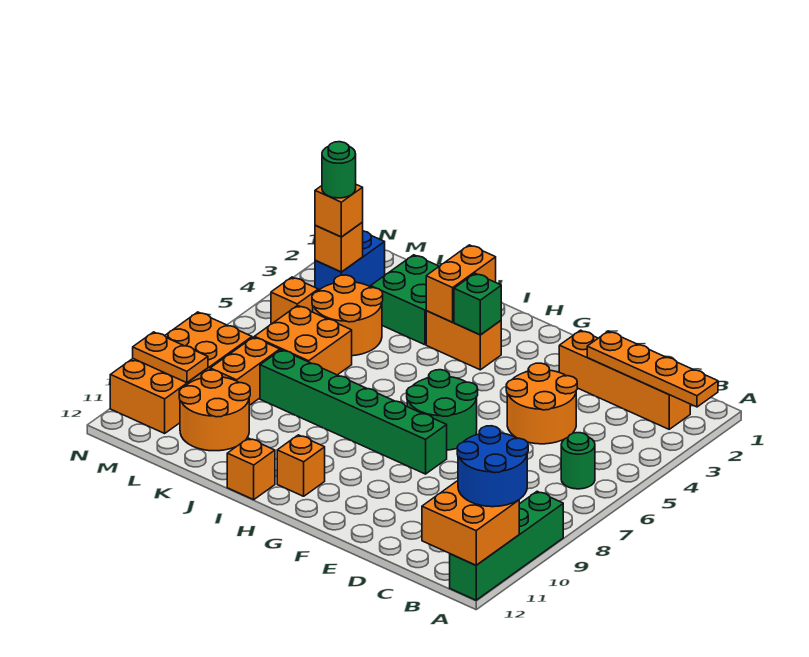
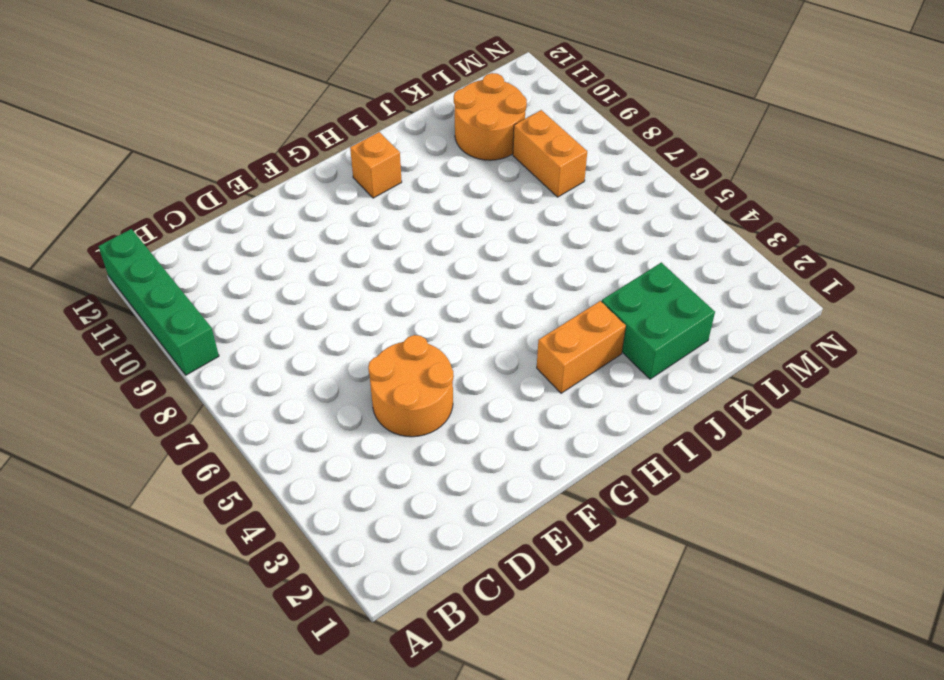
none -> orange brick B2:E2 level 1
none -> green round brick B6 level 1
none -> green round brick F6:G7 level 1

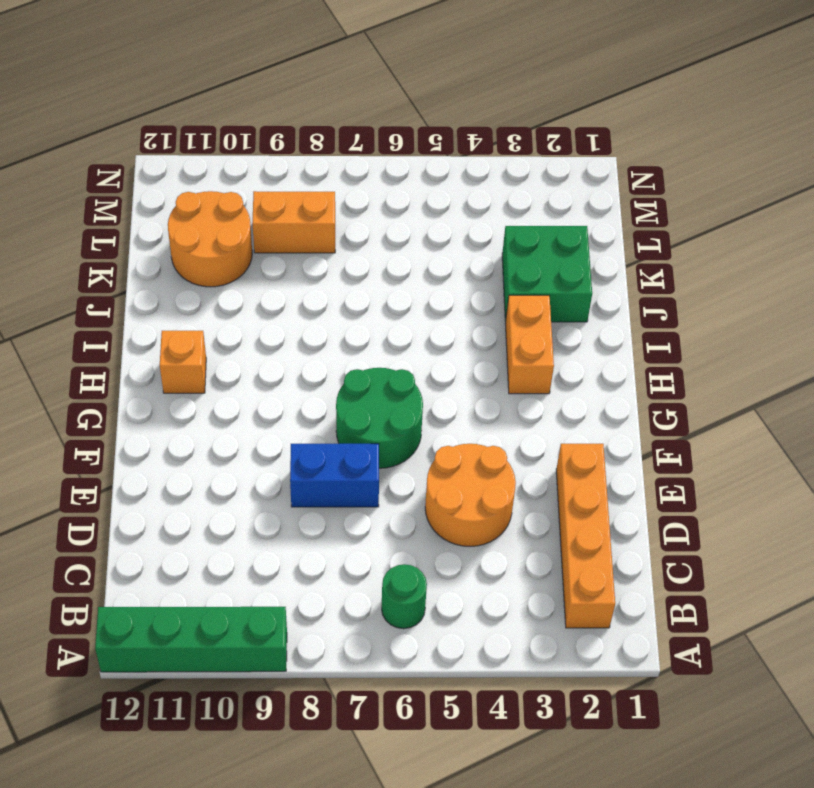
blue brick E7:E8 level 1 -> blue brick M2:M3 level 1
none -> green brick F8:K8 level 1
none -> orange brick I12 level 1
none -> orange round brick K4:L5 level 1

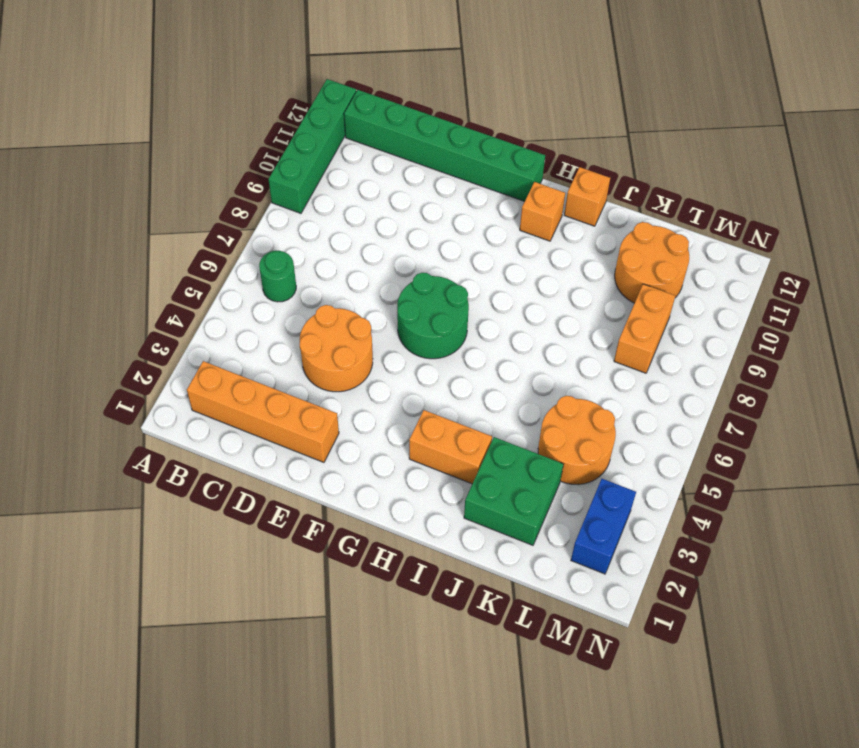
green brick B12:G12 level 1 -> green brick F8:K8 level 1
none -> orange brick K6:L7 level 1
none -> orange brick M5 level 1
none -> orange brick M8:N11 level 1

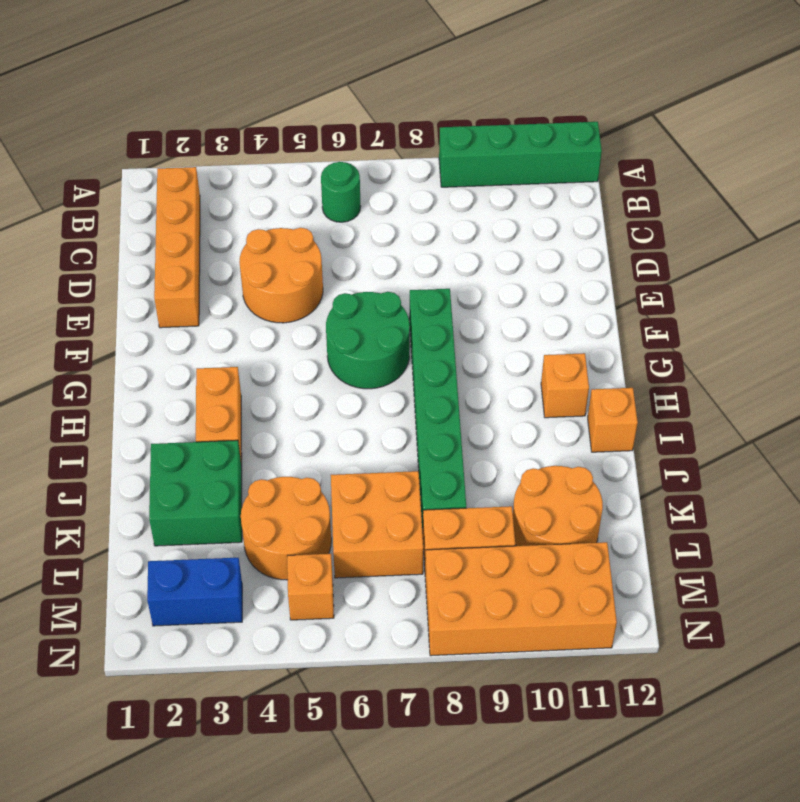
none -> orange plate A2:D2 level 2
none -> orange brick A11:B12 level 2
none -> green brick H3 level 2

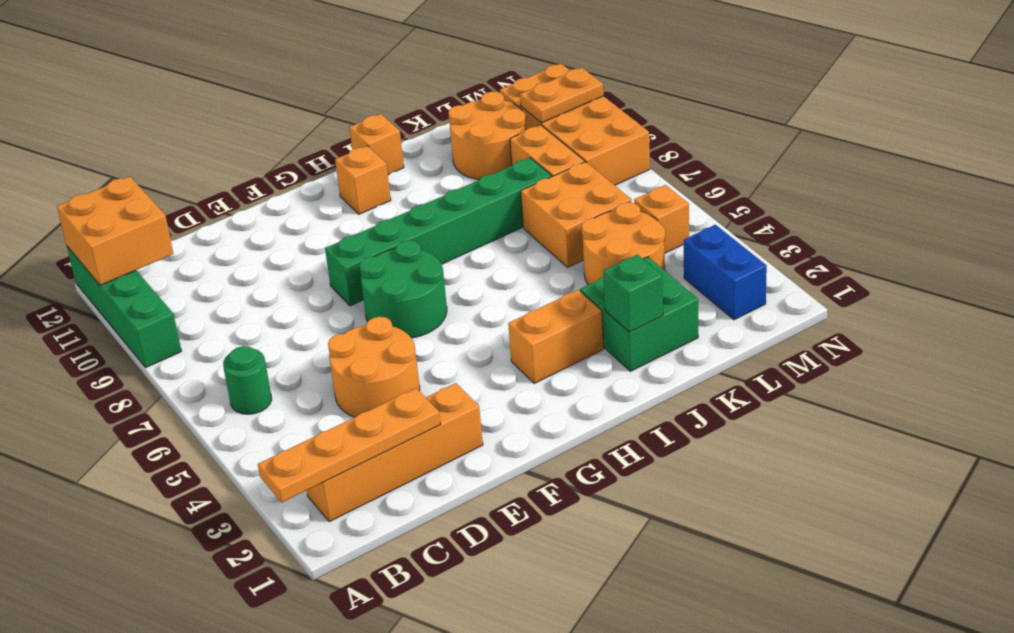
green brick J2 level 2 -> green brick H3 level 2
none -> orange brick I2:I3 level 2
none -> orange brick M3 level 2
none -> blue round brick A10:B11 level 3

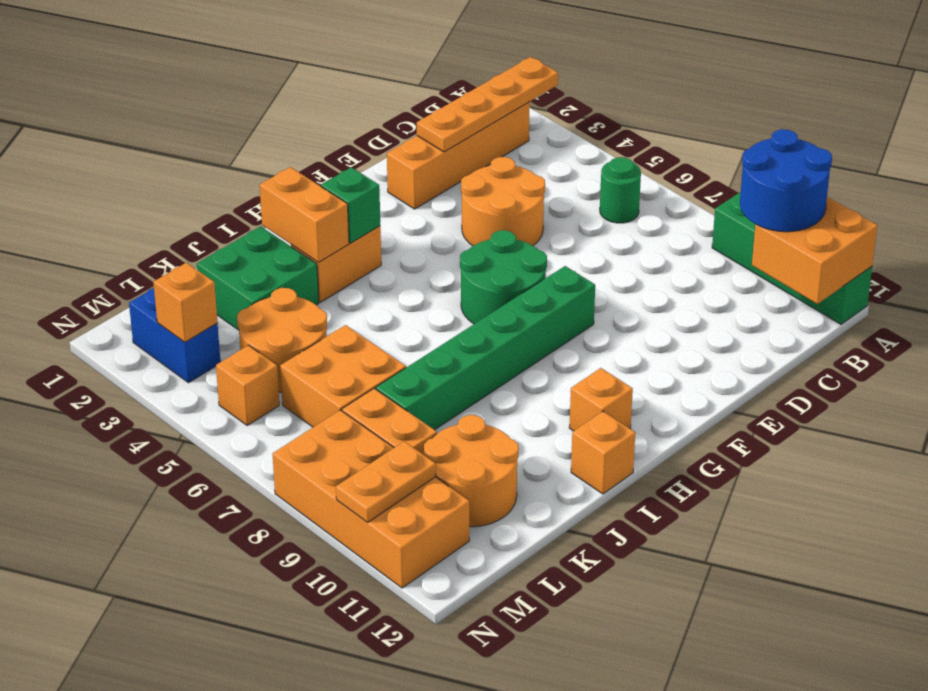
none -> orange brick M3 level 3
none -> green round brick M3 level 4

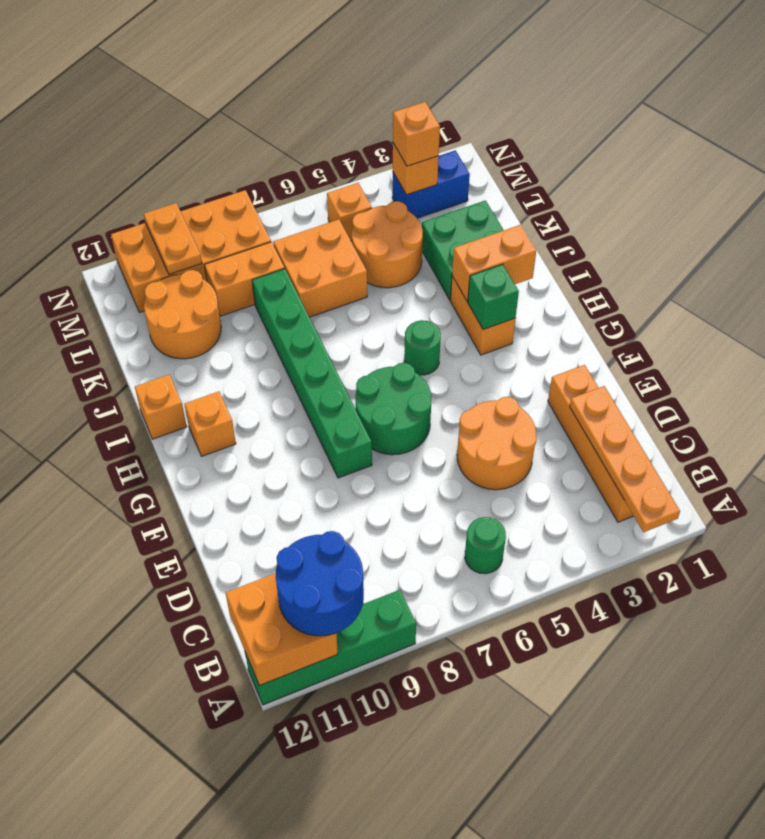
green round brick H5 level 1 -> green round brick M3 level 4

